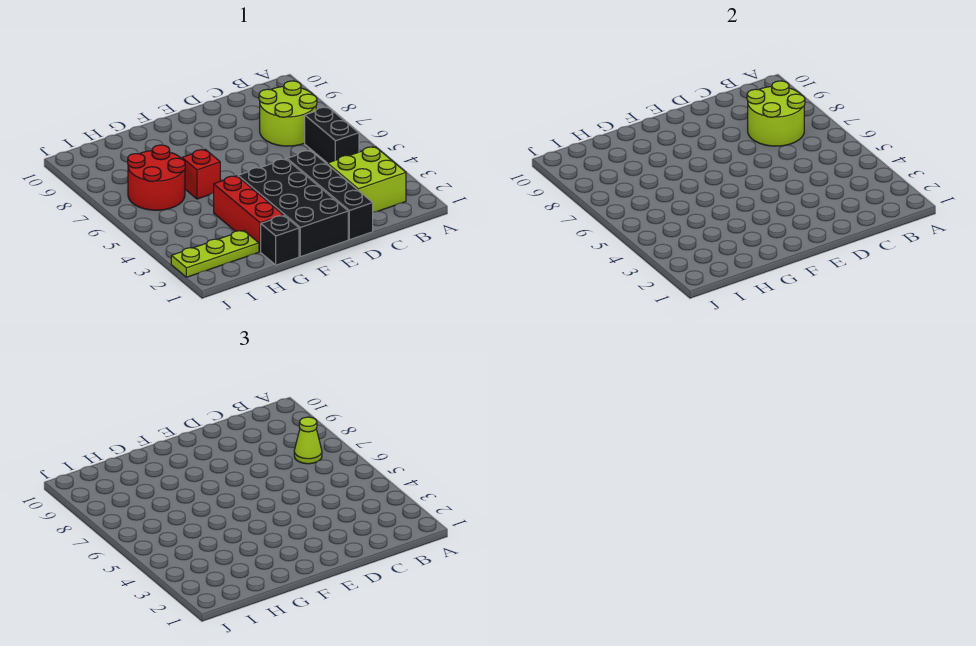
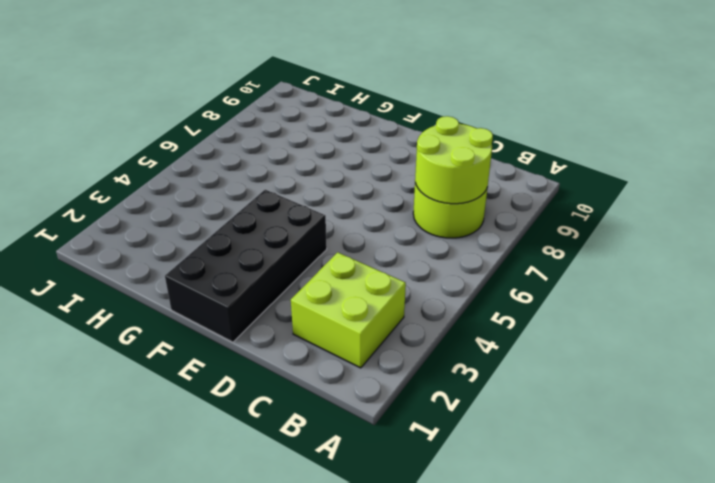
none -> black brick B5:B6 level 1
none -> black brick D1:D4 level 1
none -> black brick G1 level 1

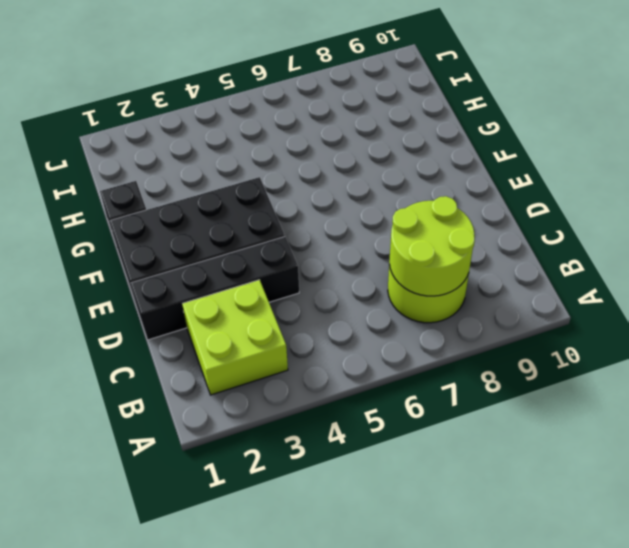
none -> black brick B5:B6 level 1
none -> red brick G2:G4 level 1
none -> red brick G6 level 1

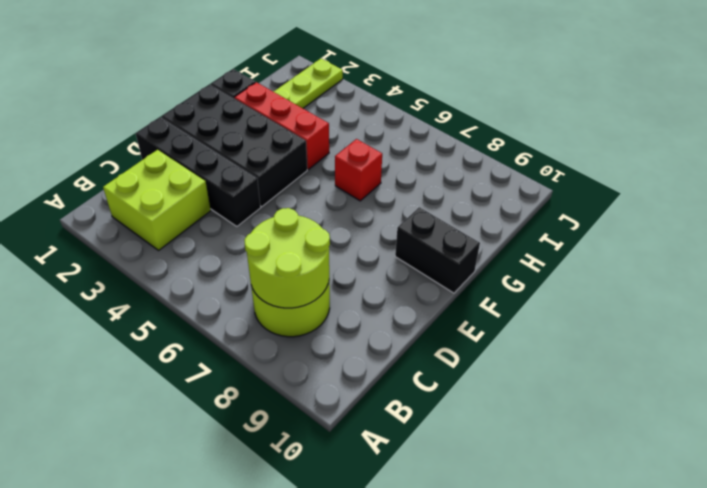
black brick F9:F10 level 1 -> black brick B5:B6 level 1
none -> red round brick H6:I7 level 1
none -> lime cone B7 level 3

